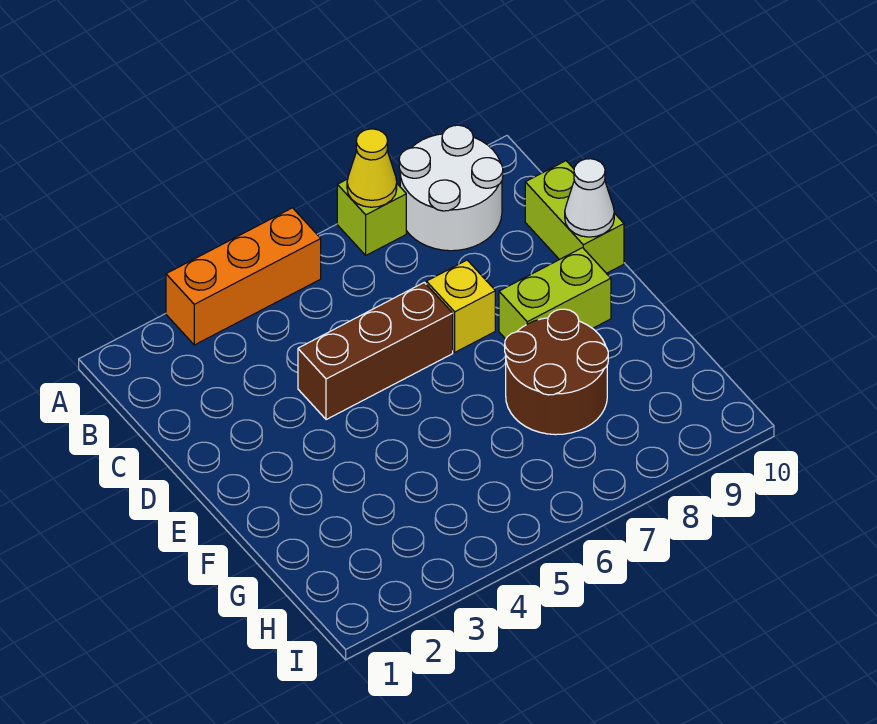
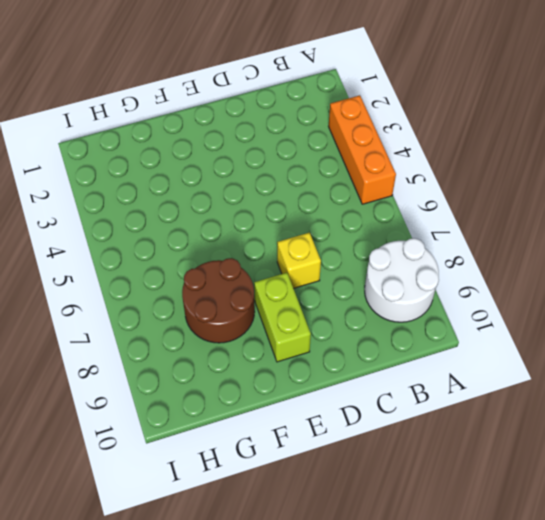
none -> lime brick A7 level 1
none -> lime brick C10:D10 level 1

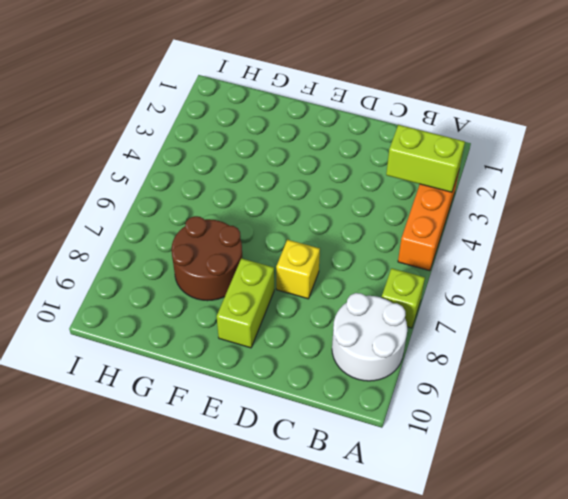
lime brick A3:B3 level 2 -> lime brick C10:D10 level 1
none -> brown brick D4:D6 level 1
none -> yellow cone A7 level 2

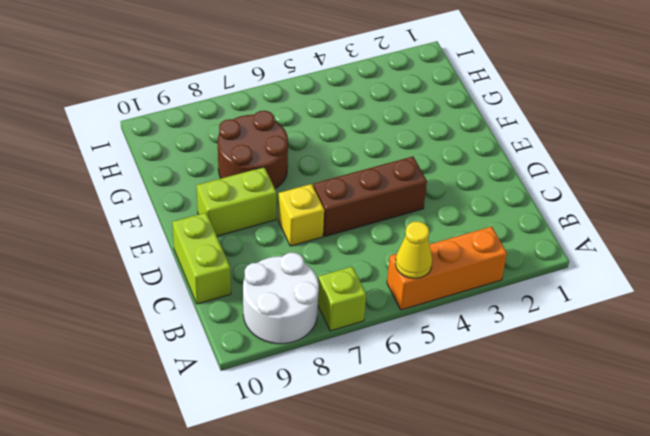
yellow cone A5 level 2 -> yellow cone A7 level 2
none -> white cone D10 level 2

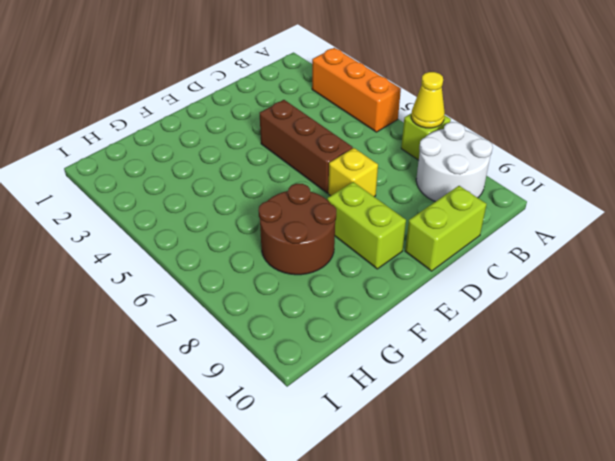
none -> white cone D10 level 2

